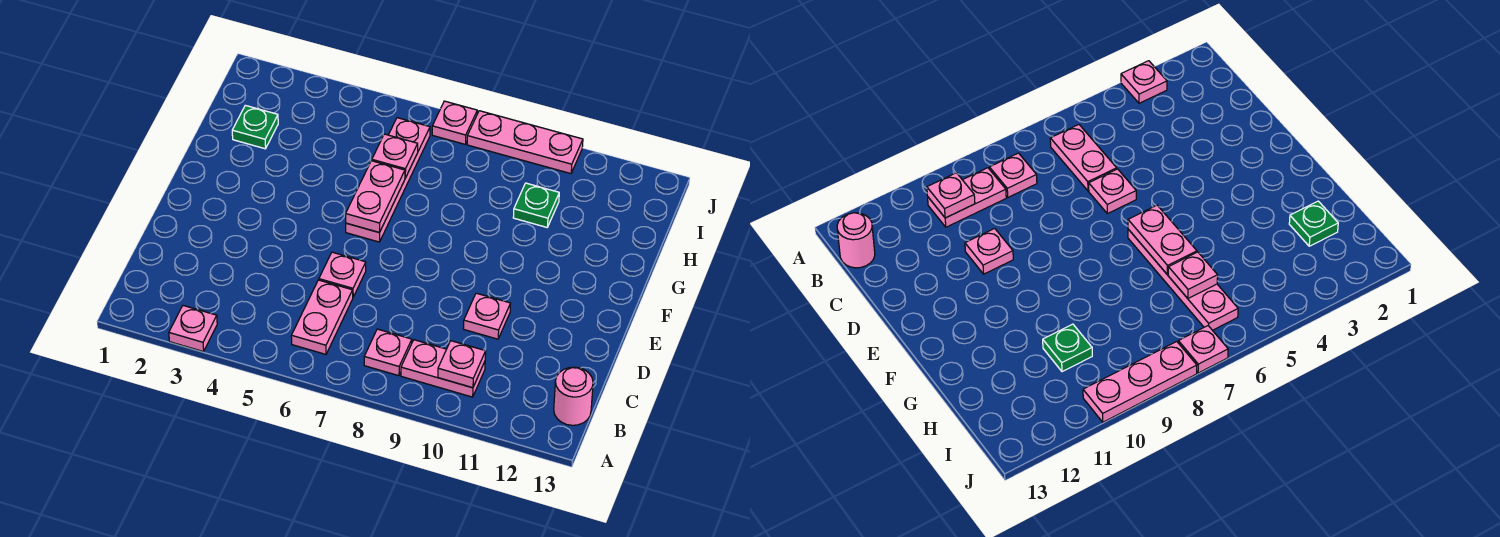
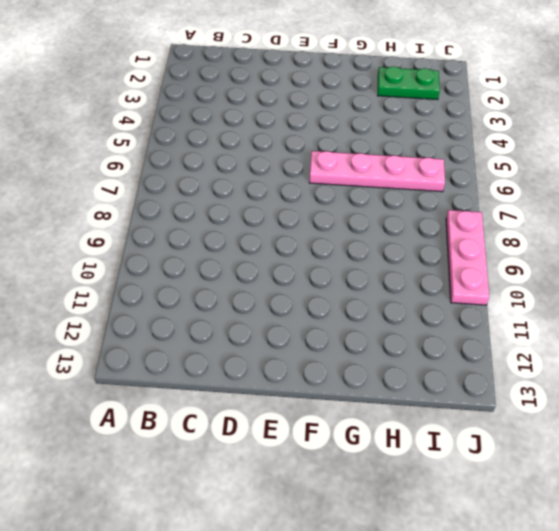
green plate H2:I2 level 1 -> green plate H2 level 1
none -> pink plate A3 level 1
none -> pink plate B6:C6 level 1
none -> pink plate B8 level 1

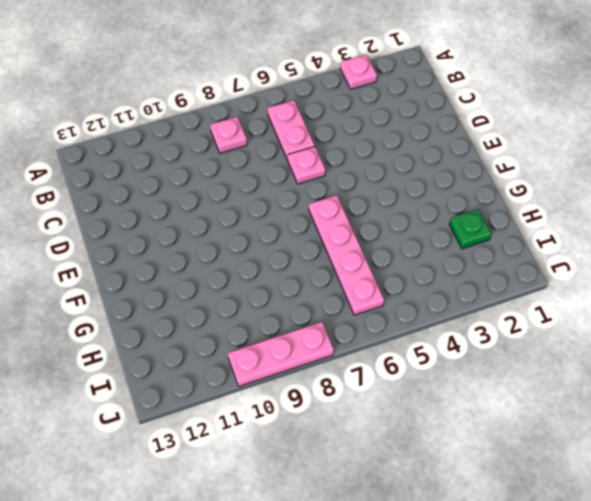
none -> pink plate B9:B10 level 1
none -> pink round brick B13 level 1
none -> pink plate D10 level 1

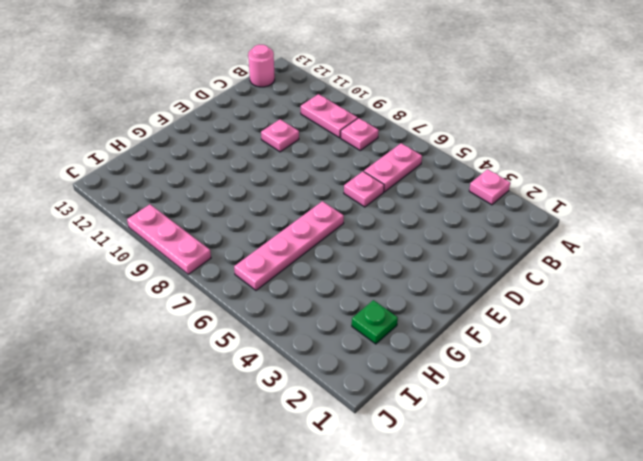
none -> green plate H10 level 1
none -> pink plate J7 level 1
none -> pink plate B10 level 2

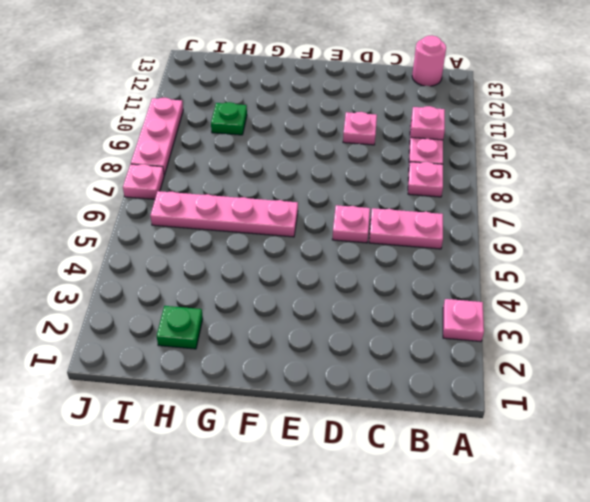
none -> pink plate F6:G6 level 2
none -> pink plate H6 level 2

